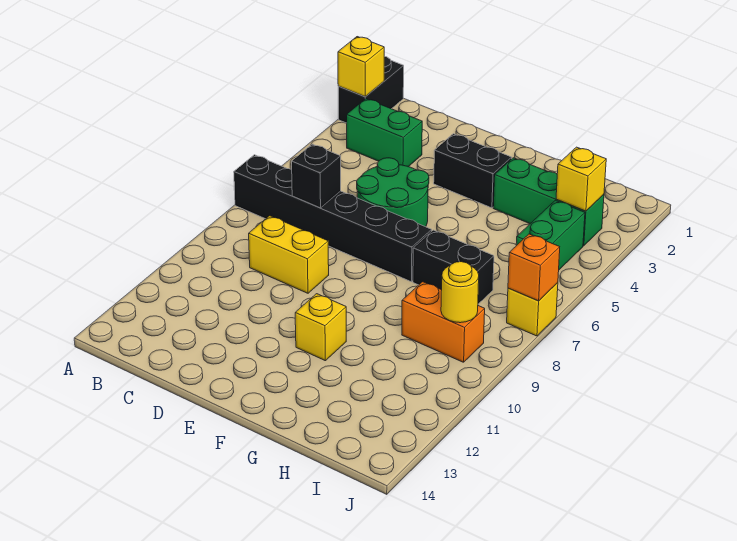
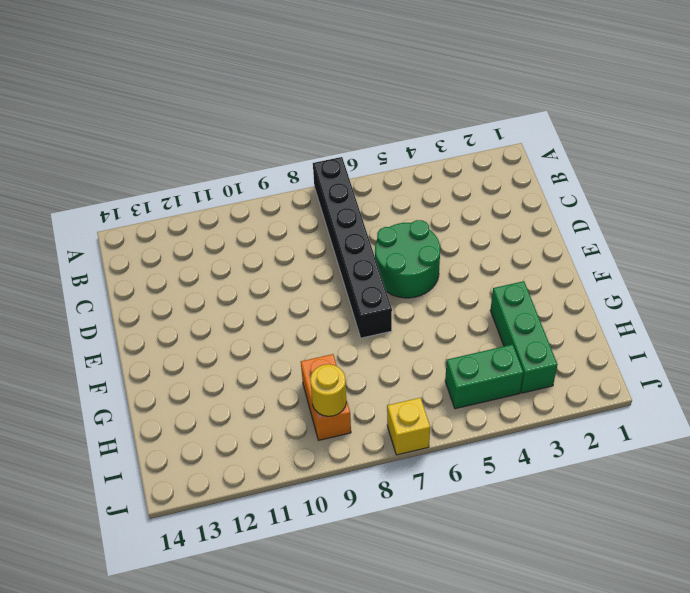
none -> black brick A1:A2 level 1
none -> green brick B3:C3 level 1
none -> yellow brick C9:D9 level 1

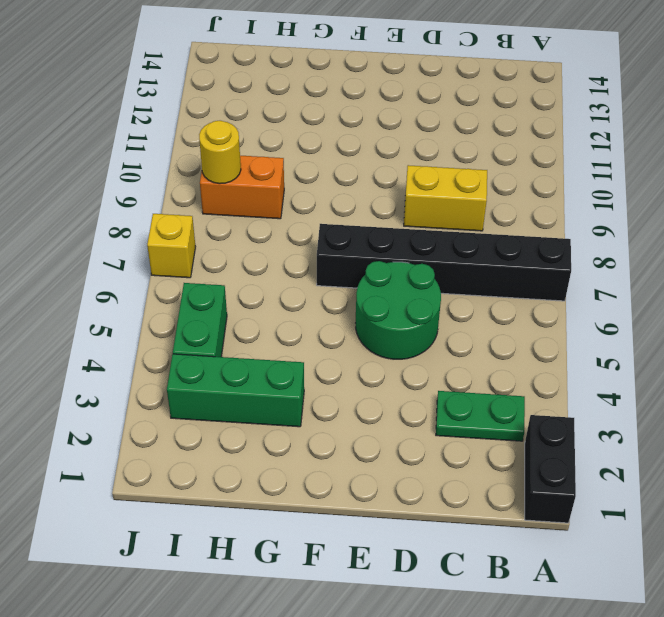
green plate B3:C3 level 1 -> green brick B3:C3 level 1
none -> black brick E3:F3 level 1
none -> yellow brick F11 level 1
none -> black brick G7:H7 level 1

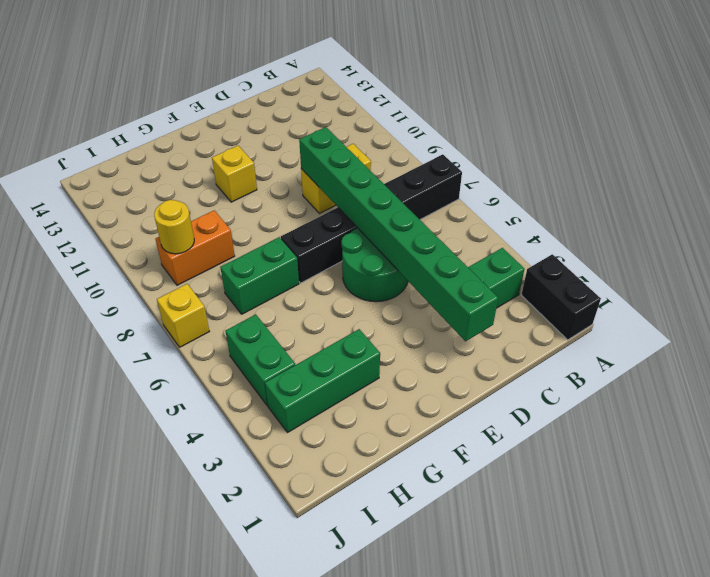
green brick D2:D9 level 2 -> none
green brick G7:H7 level 1 -> black brick G7:H7 level 1
none -> black brick E3:F3 level 1
none -> yellow brick A2 level 2
none -> black brick C7 level 2

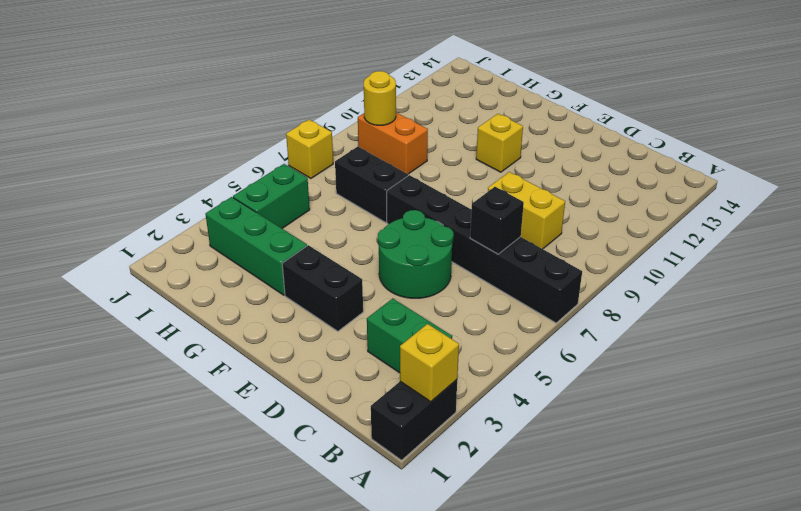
none -> yellow brick I3 level 2
none -> orange brick J7 level 2

